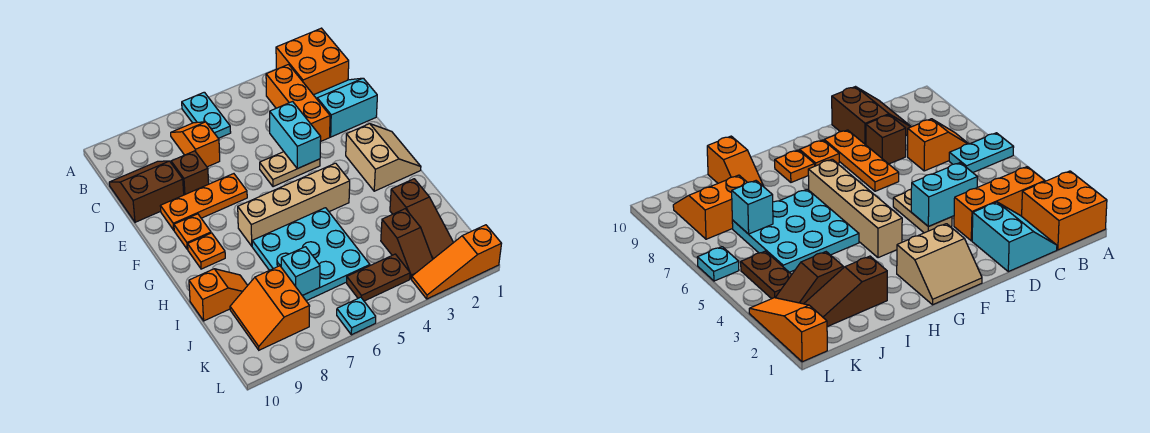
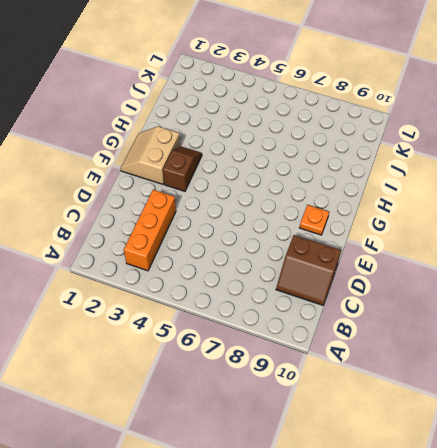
brown slope F3:G3 level 1 top F -> brown slope J3:K3 level 1 top J
none -> orange brick A1:B2 level 1
none -> cyan plate A6:B6 level 1
none -> orange slope B7:C7 level 1 top C

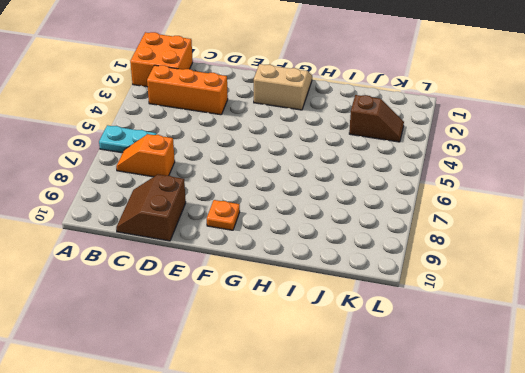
none -> cyan slope C1:D2 level 1 top D
none -> brown brick D8 level 1
none -> tan plate E4:E5 level 1

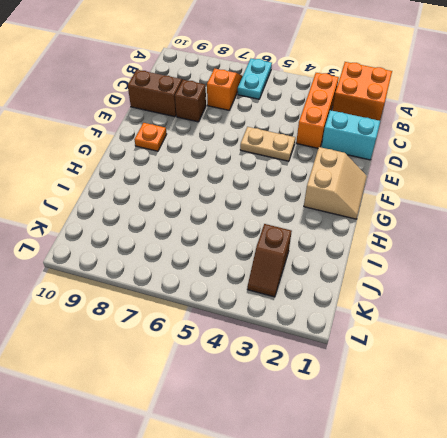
none -> orange plate E7:E9 level 1
none -> tan brick G4:G7 level 1
none -> orange plate G9 level 1

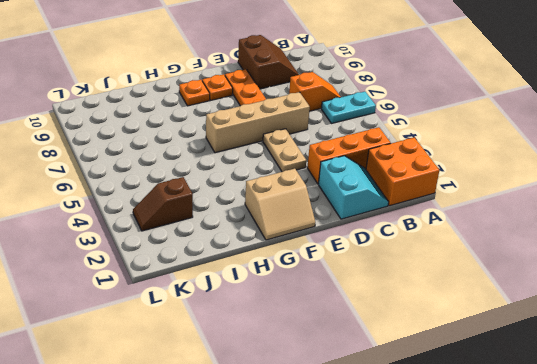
tan brick D6:G6 level 1 -> tan brick G4:G7 level 1
none -> brown brick D8 level 1
none -> cyan plate H5:J7 level 1
none -> brown slope I2:K2 level 1 top I

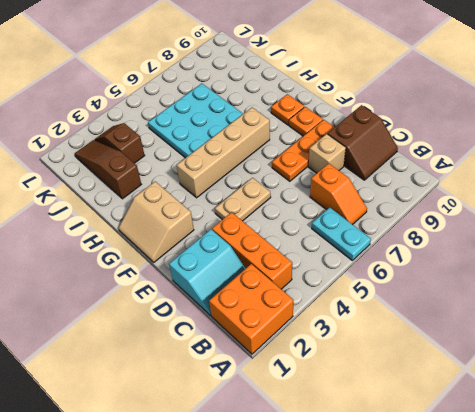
tan brick D8 level 1 -> brown brick D8 level 1
none -> orange slope I9:I10 level 1 top 10
none -> orange slope J8:K9 level 1 top 8
none -> brown plate K4:K5 level 1

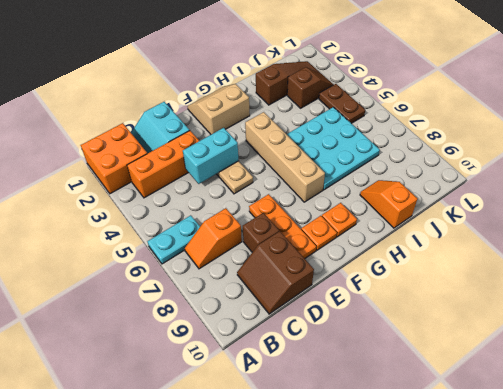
none -> orange slope J8:K9 level 1 top 8
none -> orange slope L1:L3 level 1 top 1
none -> cyan plate L6 level 1

